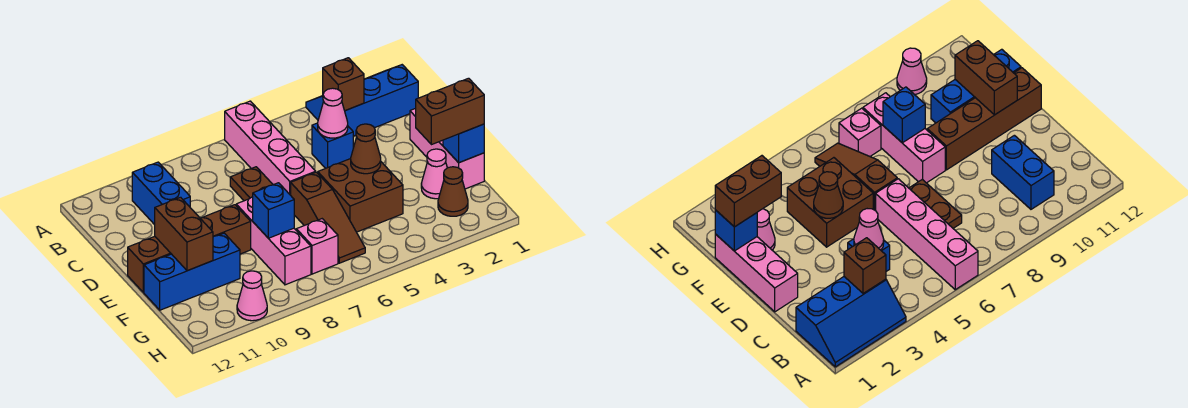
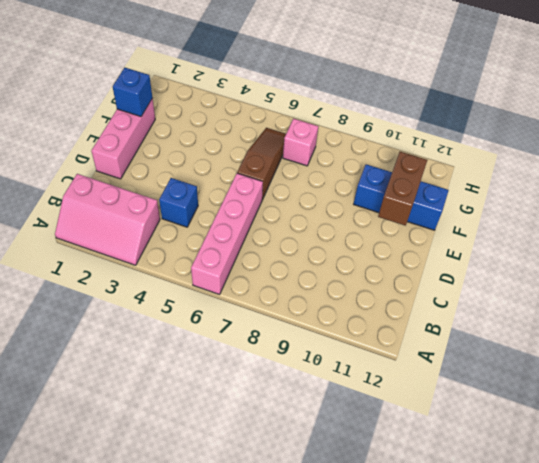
pink slope A1:B3 level 1 top B -> blue slope A1:B3 level 1 top B
none -> blue brick B10:C10 level 1
none -> brown plate C7:D7 level 1
none -> brown brick E4:F5 level 1

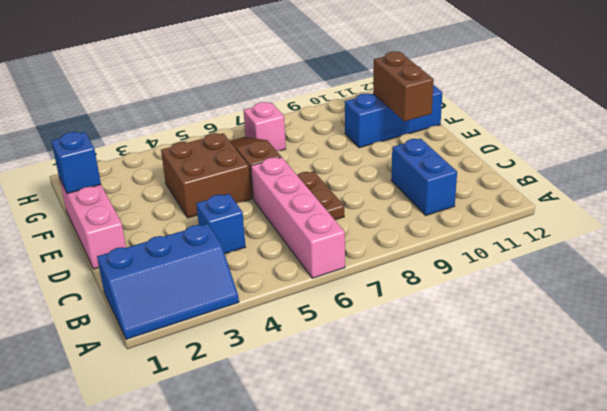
none -> pink brick E8:G8 level 1
none -> brown brick E9:E12 level 1
none -> pink cone F2 level 1

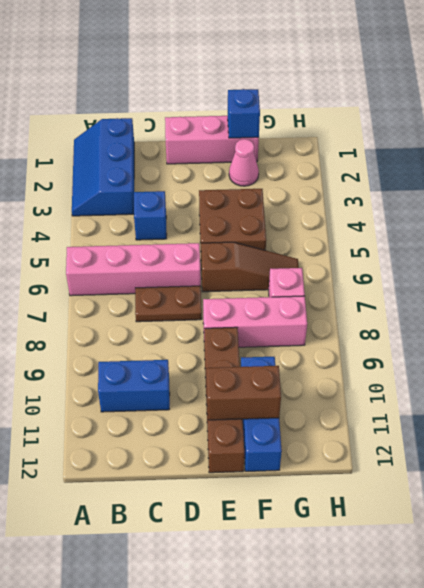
none -> brown cone G2 level 1
none -> pink cone H10 level 1
none -> brown brick B3 level 2

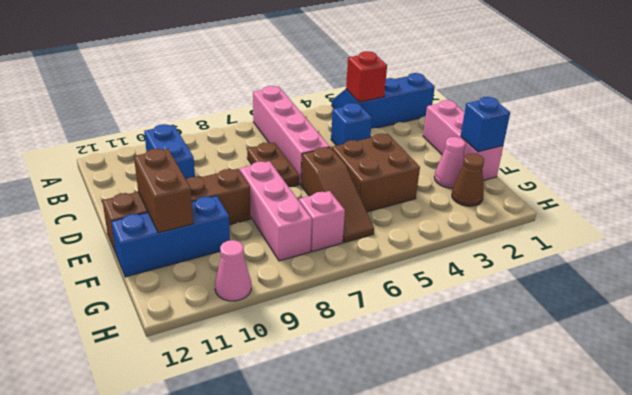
red brick B3 level 2 -> brown brick B3 level 2
none -> pink cone C4 level 2
none -> brown cone E4 level 2
none -> blue brick F8 level 2

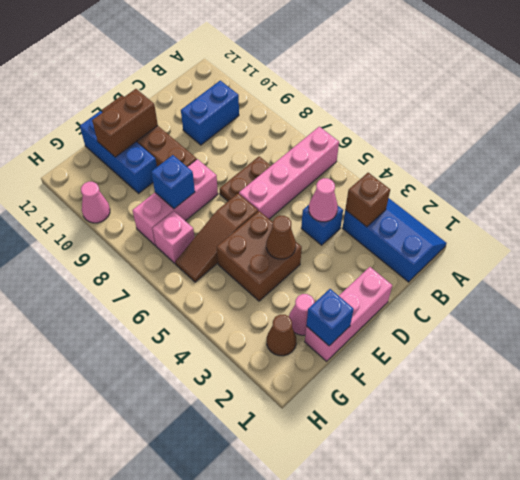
none -> brown brick F1:F2 level 3

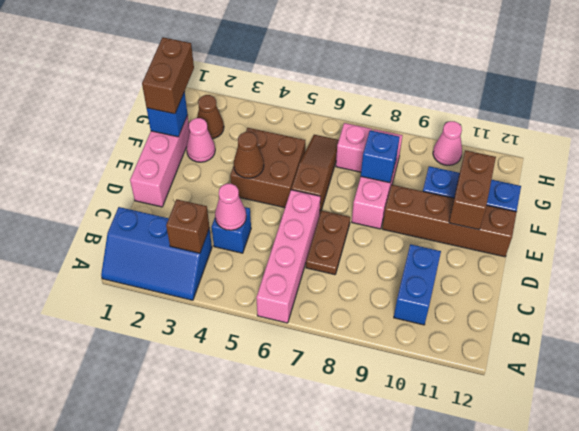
brown brick F1:G1 level 3 -> brown brick F1:F2 level 3

